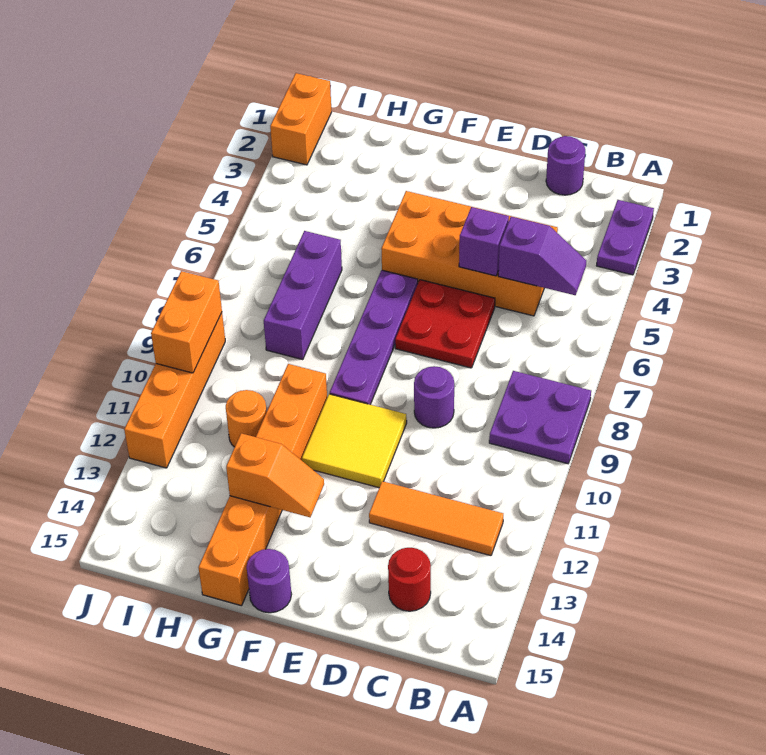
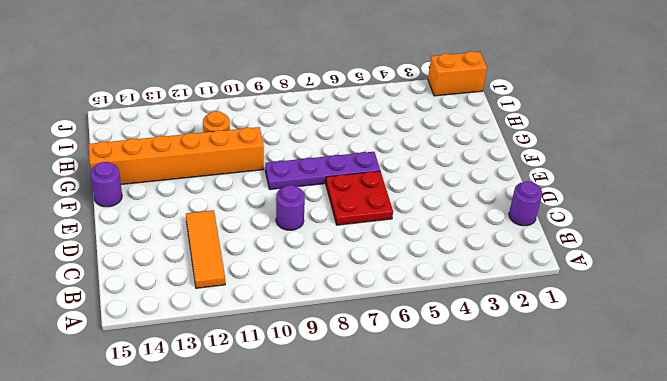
none -> purple plate A2:A3 level 1
none -> purple plate A8:B9 level 1
none -> orange brick C4:F5 level 1

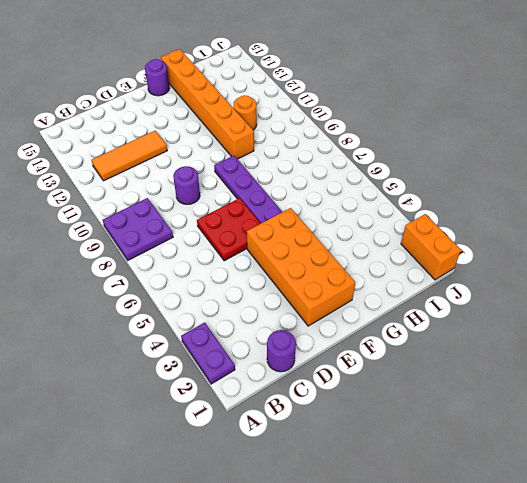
orange brick E2:F5 level 1 -> orange brick C4:F5 level 1
none -> red round brick C14 level 1
none -> yellow tile E10:F11 level 1
none -> purple brick H6:H8 level 1

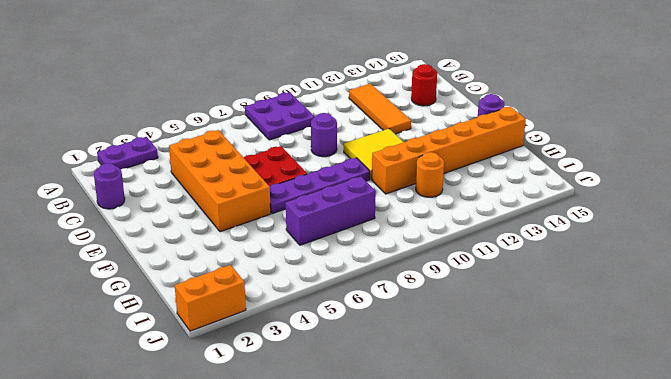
none -> orange brick J9:J12 level 1
none -> purple slope B5:C5 level 2 top C
none -> purple brick D5 level 2

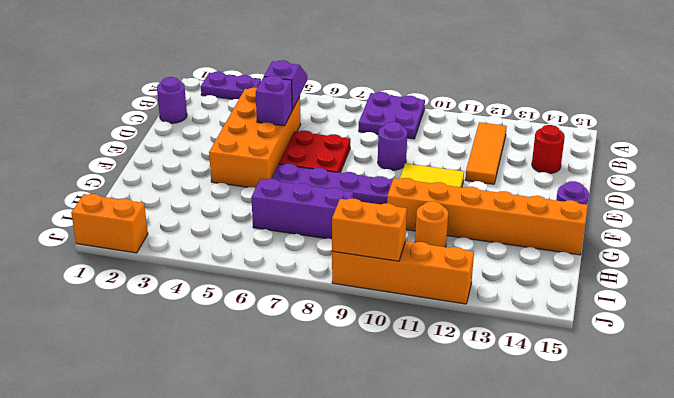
none -> orange slope F13:G13 level 2 top G

